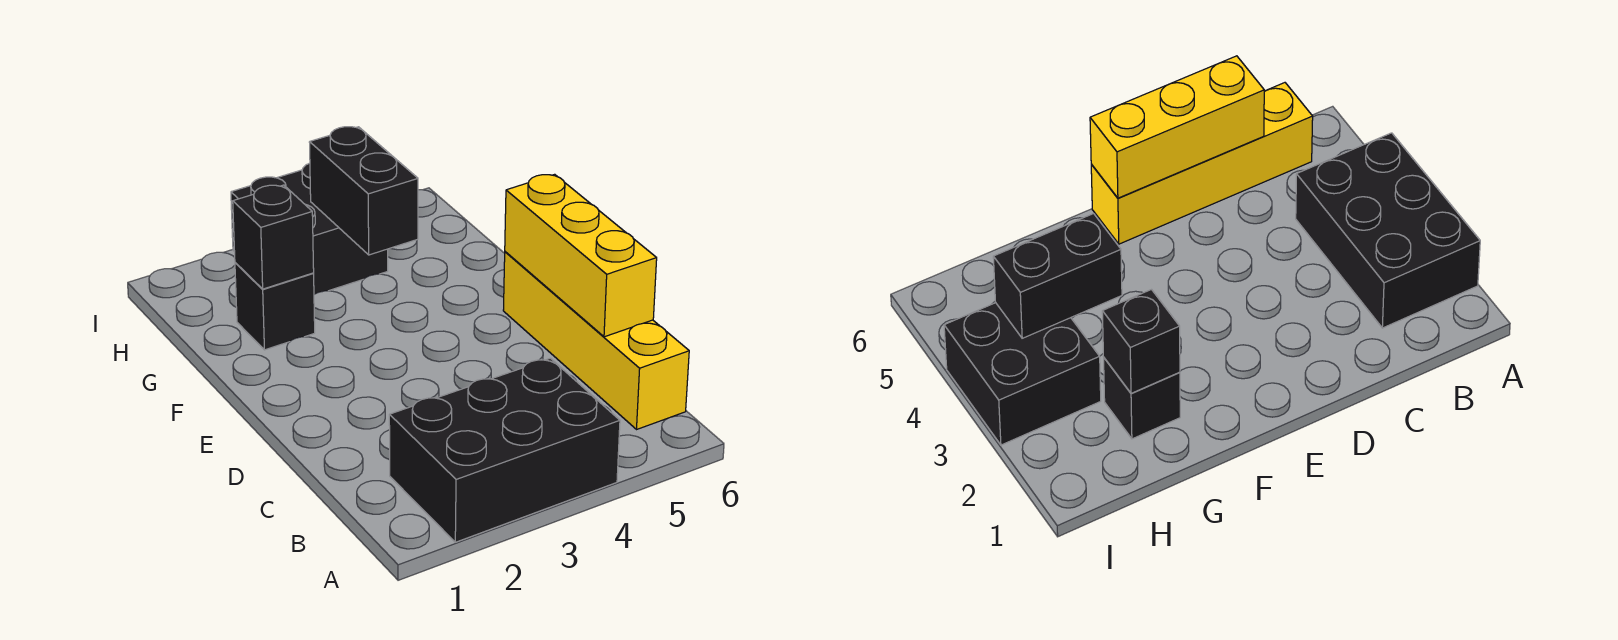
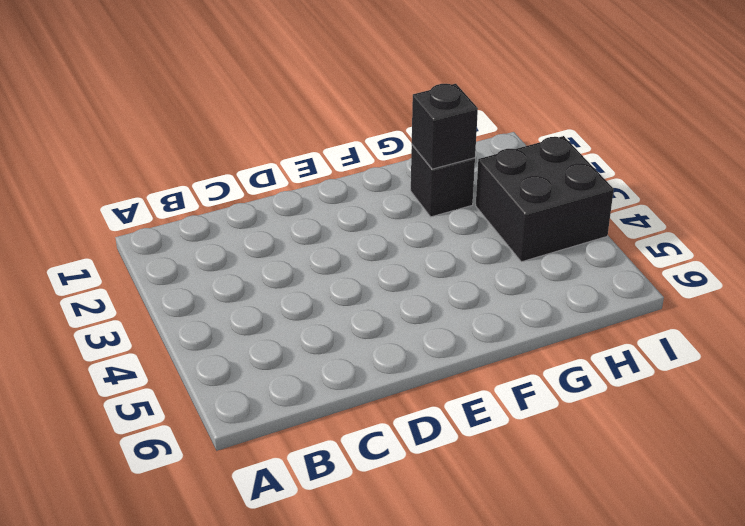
none -> black brick A2:B4 level 1
none -> yellow brick B6:E6 level 1

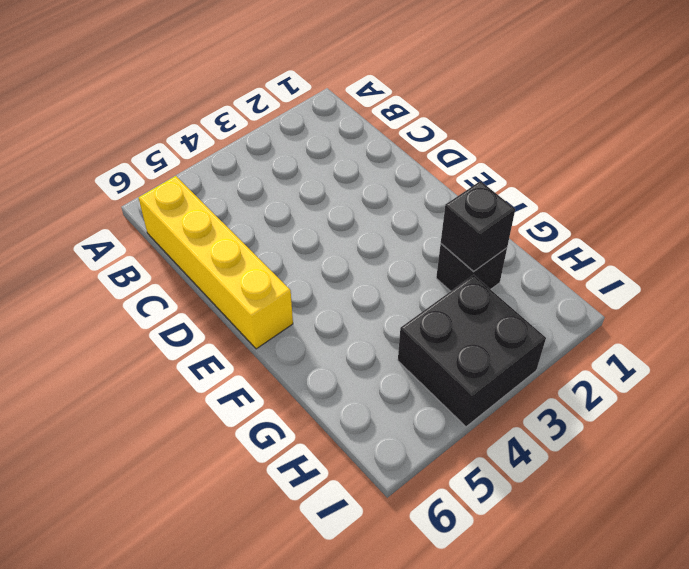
none -> black brick A2:B4 level 1
none -> yellow brick C6:E6 level 2

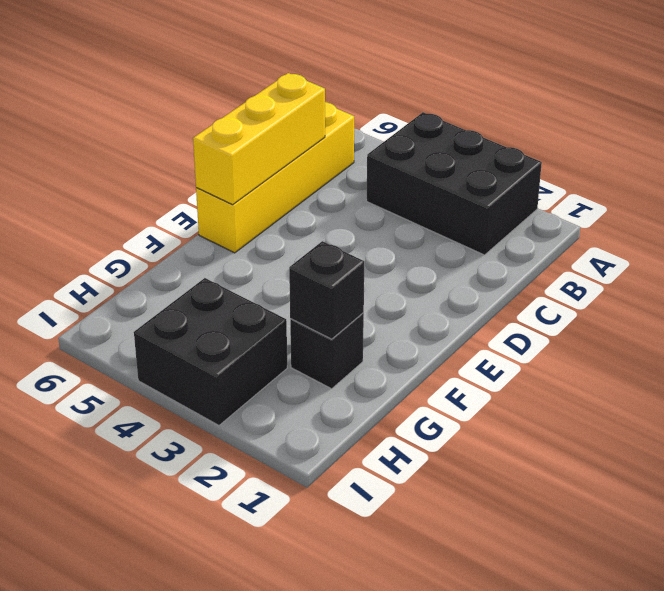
none -> black brick G4:H4 level 2

